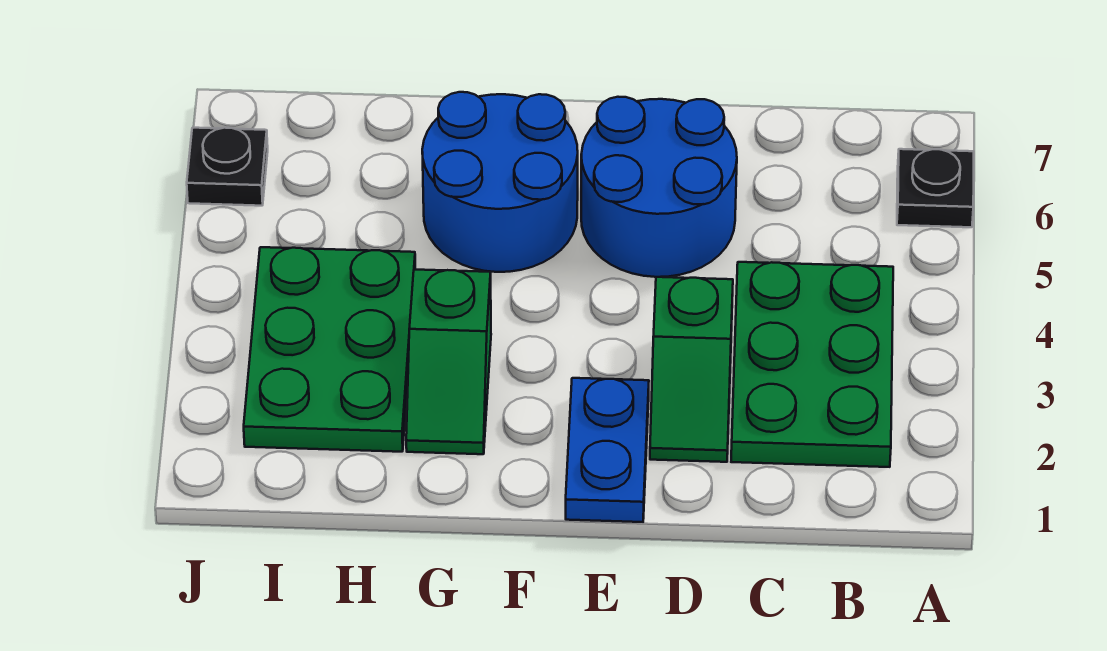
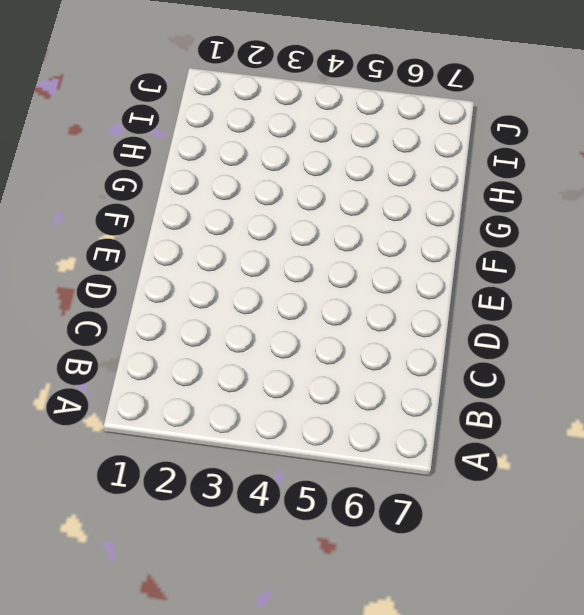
none -> black plate A6 level 1
none -> green plate B2:C4 level 1

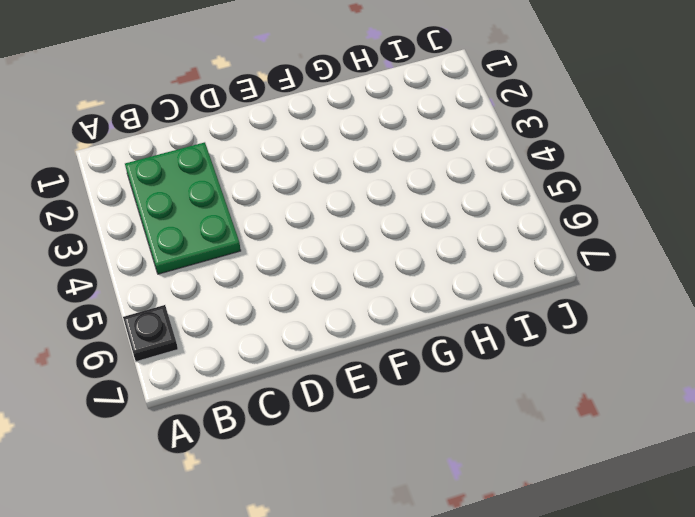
none -> green slope D2:D3 level 1 top 3
none -> blue round brick D5:E6 level 1

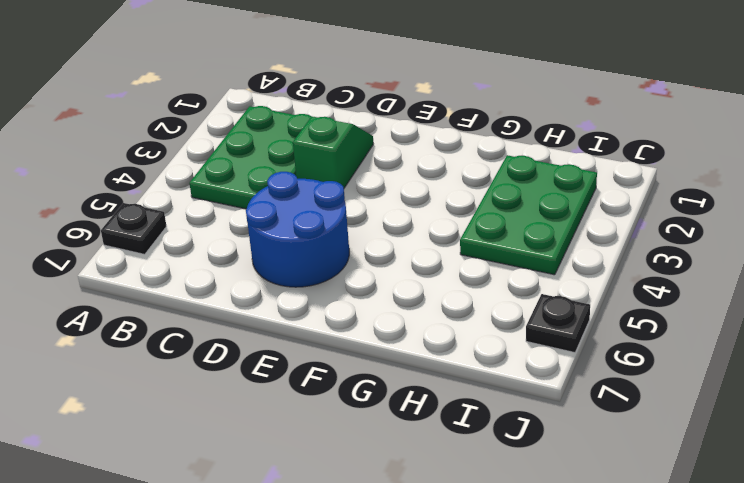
none -> blue plate E1:E2 level 1
none -> blue round brick F5:G6 level 1

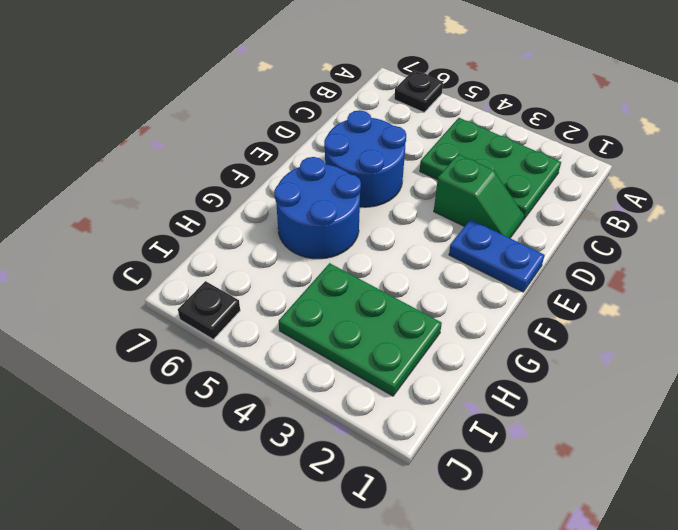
none -> green slope G2:G3 level 1 top 3

